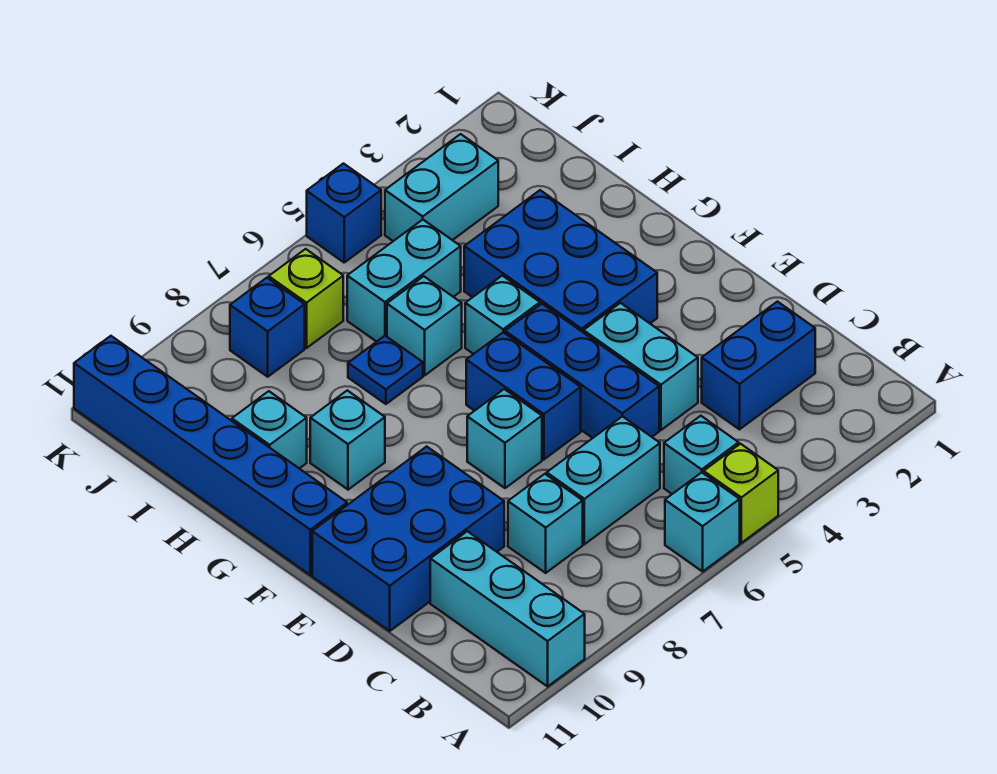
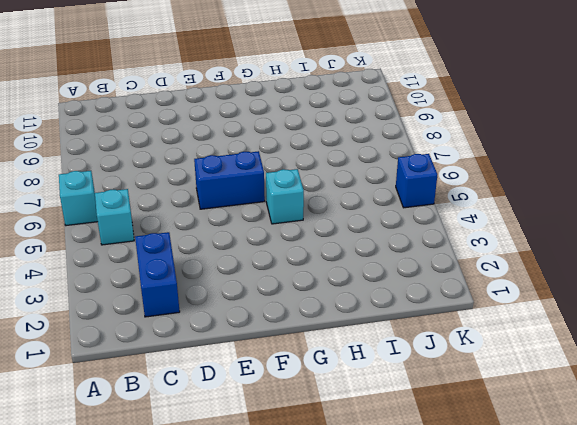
none -> lime brick A5 level 1
none -> cyan brick A10:C10 level 1
none -> cyan brick C6:C7 level 1

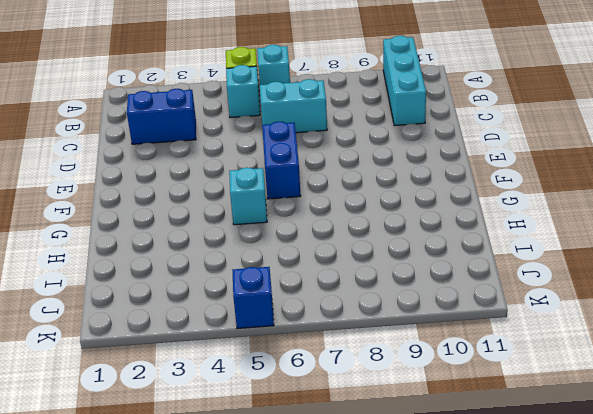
none -> cyan brick C8 level 1
none -> cyan brick D4:E4 level 1
none -> blue brick D5:F5 level 1

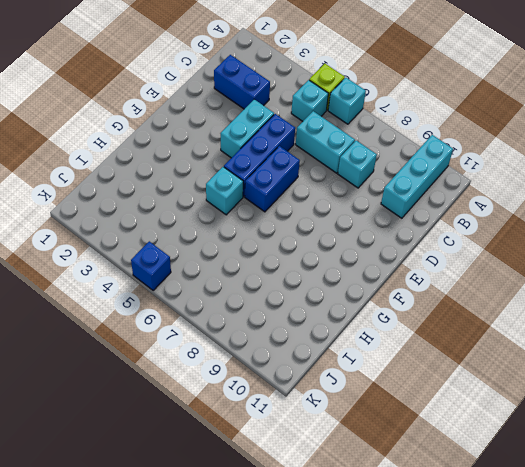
none -> blue brick D9:E11 level 1
none -> cyan brick E7 level 1
none -> blue brick F3:H4 level 1

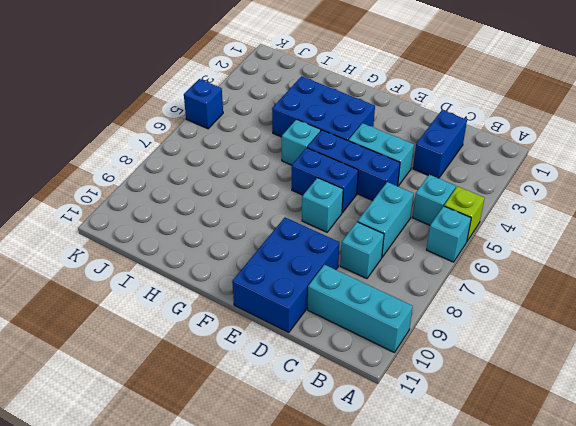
none -> blue brick F11:K11 level 1
none -> cyan brick G9 level 1
none -> cyan brick H6 level 1

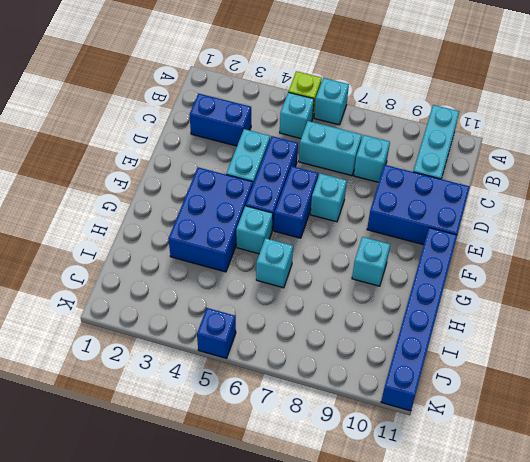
none -> blue plate H7 level 1
none -> cyan brick H10 level 1
none -> cyan brick I5:I6 level 1

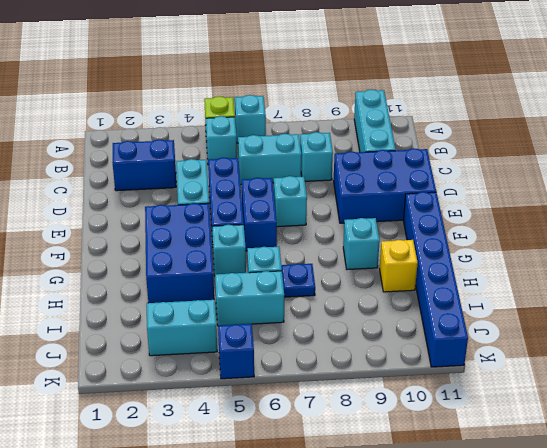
yellow brick H10 level 1 -> cyan brick H10 level 1
none -> lime brick J7 level 1
none -> blue brick J8 level 1

